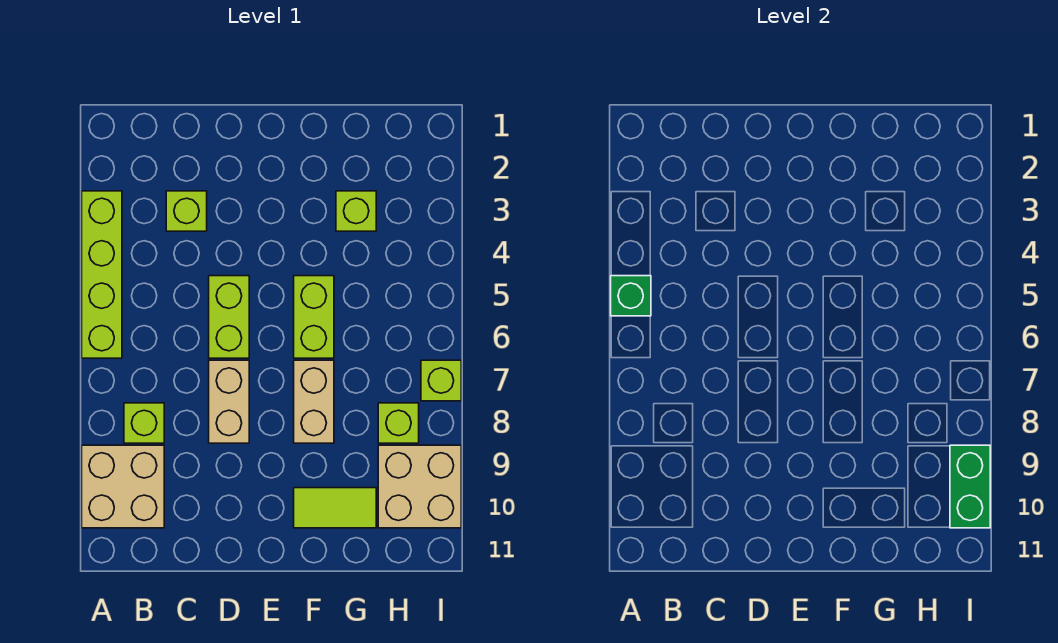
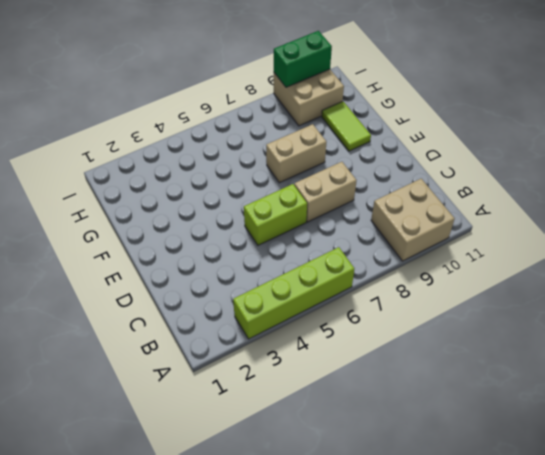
none -> lime brick B8 level 1
none -> lime brick C3 level 1
none -> lime brick F5:F6 level 1

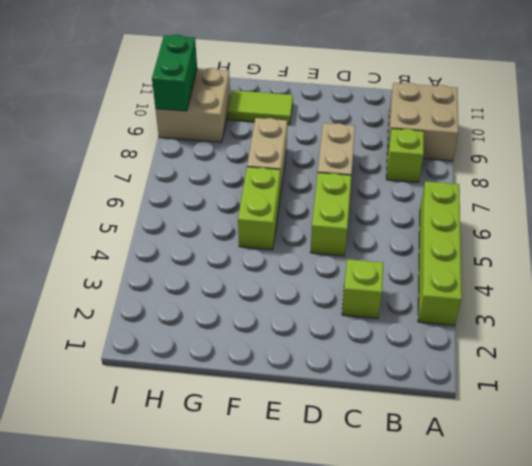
none -> lime brick G3 level 1
none -> lime brick H8 level 1
none -> lime brick I7 level 1

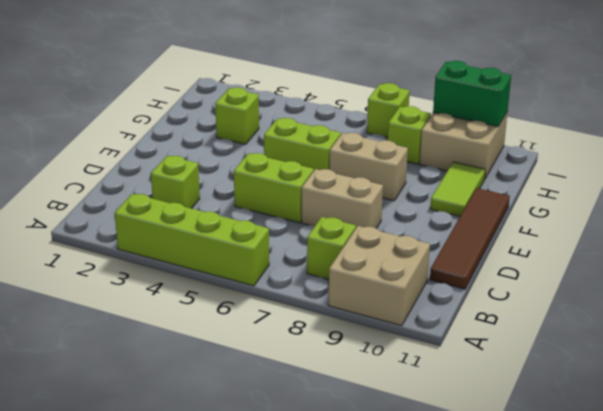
brown tile C11:F11 level 1 -> none
none -> green brick A5 level 2

